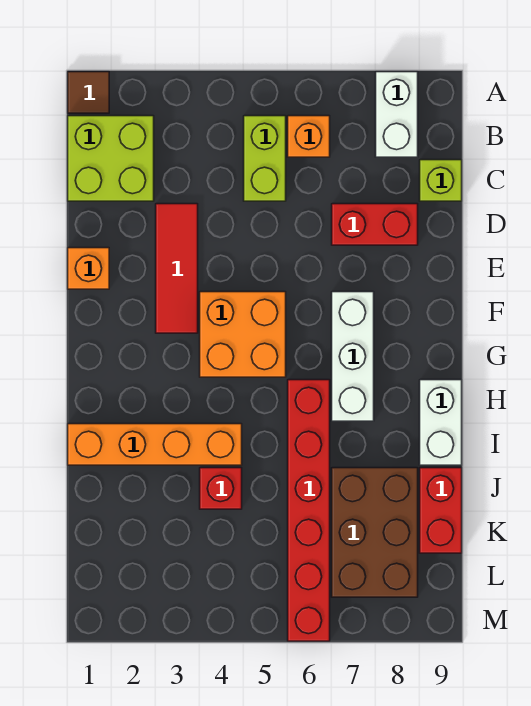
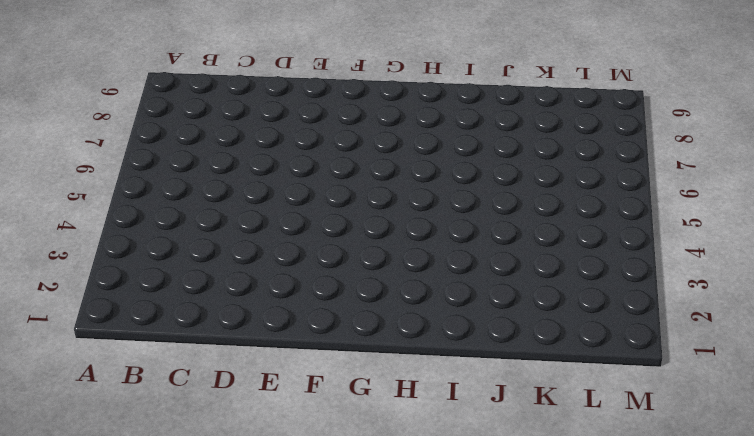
none -> brown tile A1 level 1
none -> white brick A8:B8 level 1
none -> lime brick B1:C2 level 1

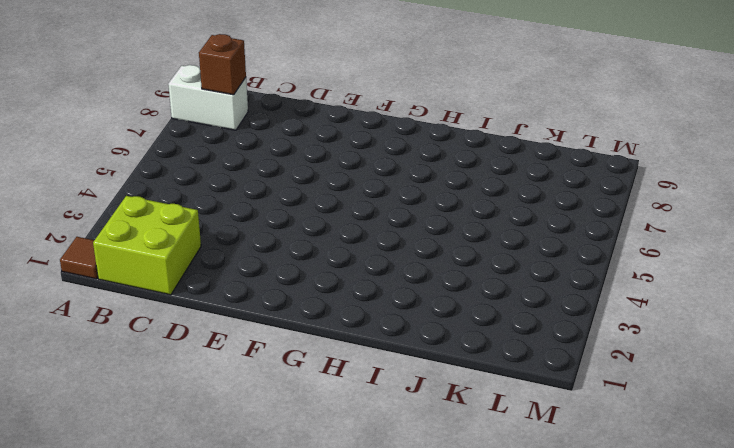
brown brick B8 level 2 -> none
none -> lime brick B5:C5 level 1
none -> orange brick B6 level 1
none -> lime brick C9 level 1

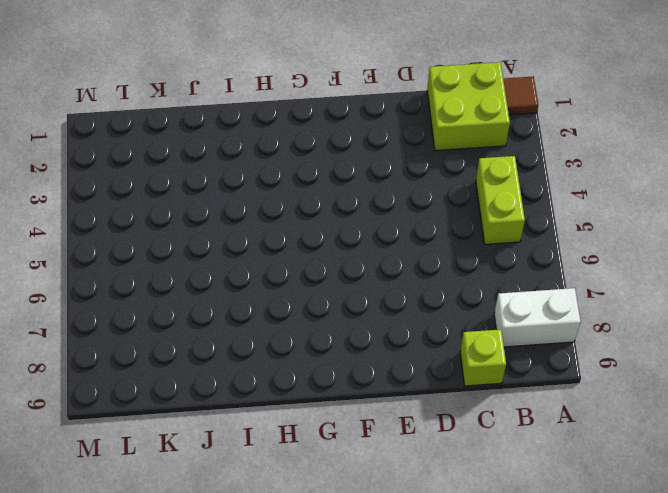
lime brick B4:B5 level 1 -> lime brick B5:C5 level 1
none -> orange brick B6 level 1
none -> red tile D3:F3 level 1
none -> red brick D7:D8 level 1

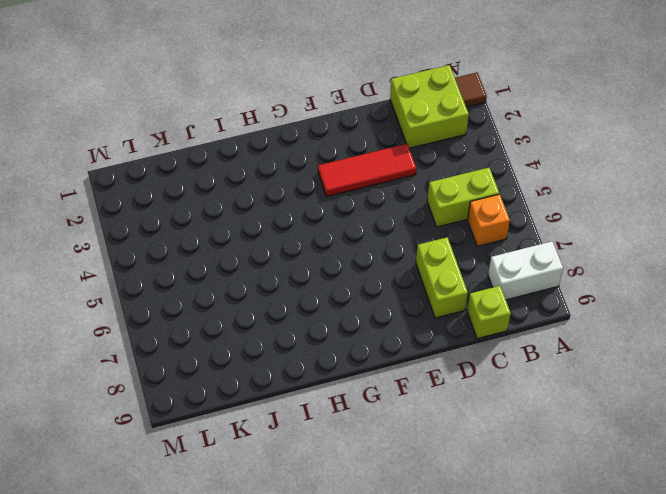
lime brick D7:D8 level 1 -> red brick D7:D8 level 1
none -> orange brick E1 level 1
none -> orange brick F4:G5 level 1
none -> white brick F7:H7 level 1

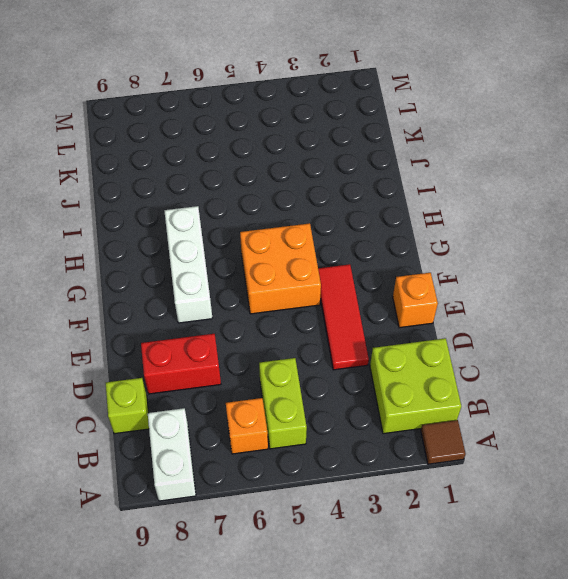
none -> red brick H6:M6 level 1
none -> white brick H9:I9 level 1
none -> orange brick I1:I4 level 1

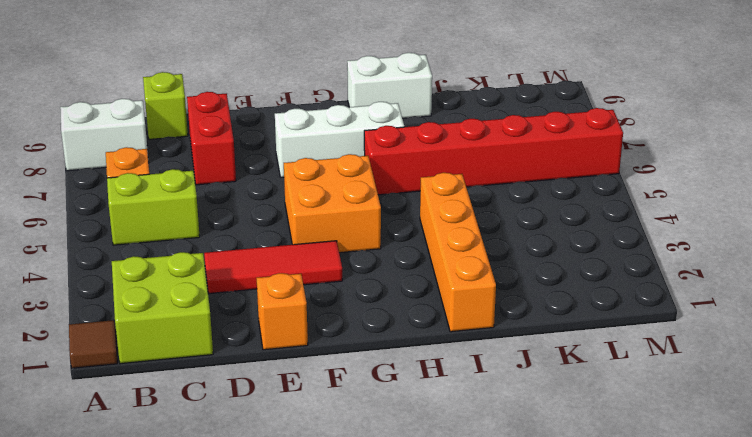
none -> red brick J4 level 1
none -> brown brick J7:L8 level 1
none -> red brick J9:K9 level 1

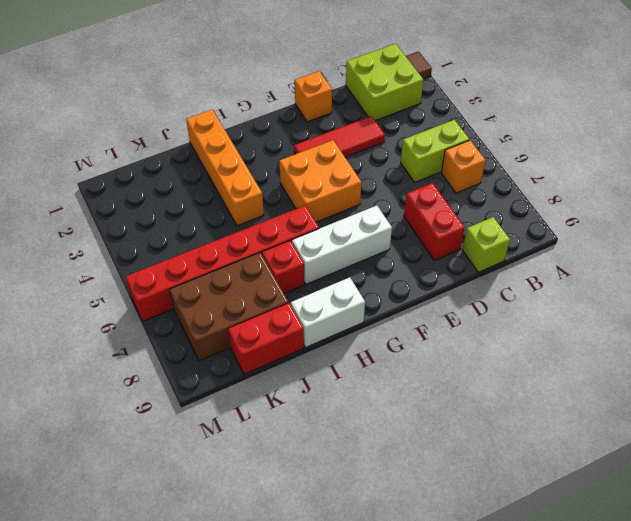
red brick I7 level 1 -> red brick J4 level 1
none -> white brick A8:B8 level 1

